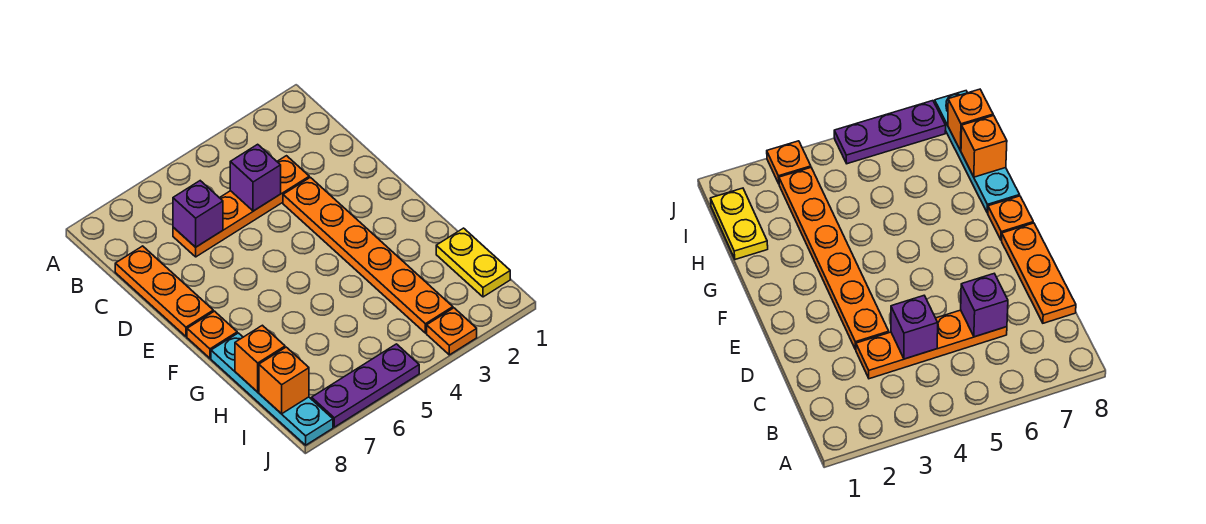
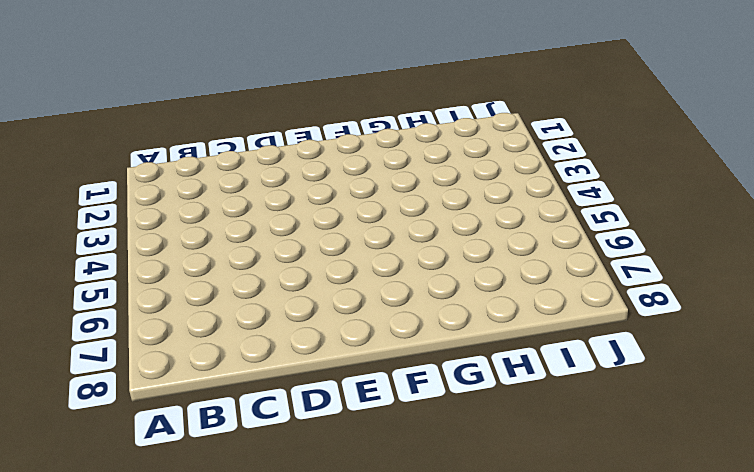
none -> orange plate C3:C6 level 1
none -> orange plate C8:E8 level 1
none -> orange plate D3:I3 level 1

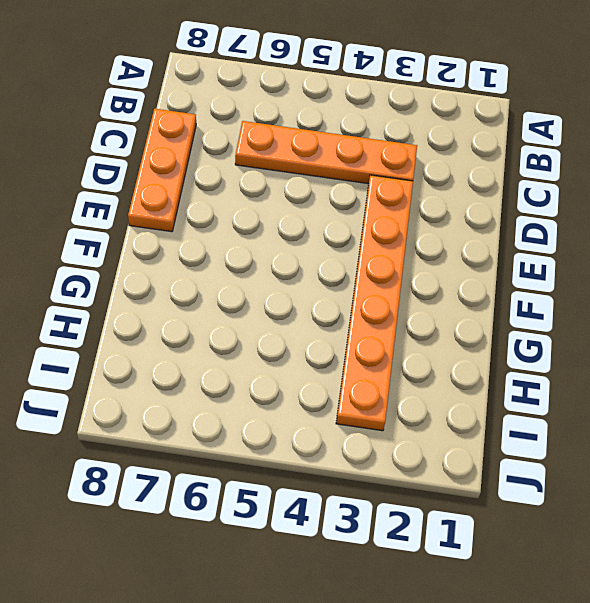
none -> orange plate F8 level 1
none -> cyan plate G8:J8 level 1
none -> yellow plate H1:I1 level 1

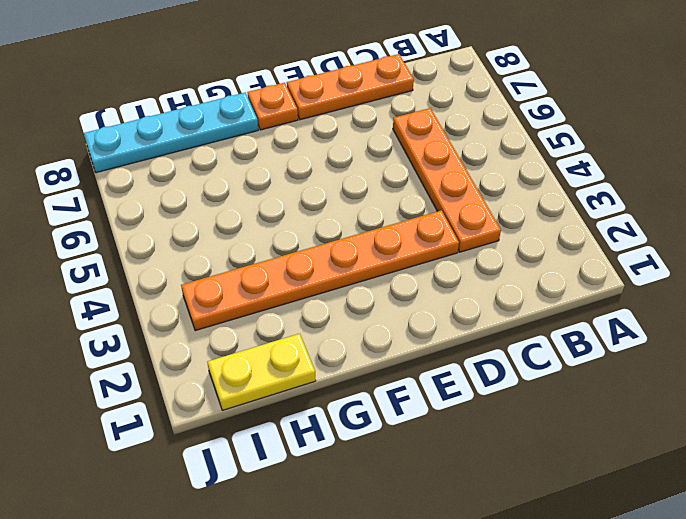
none -> orange plate J3 level 1
none -> purple plate J5:J7 level 1
none -> purple brick C4 level 2

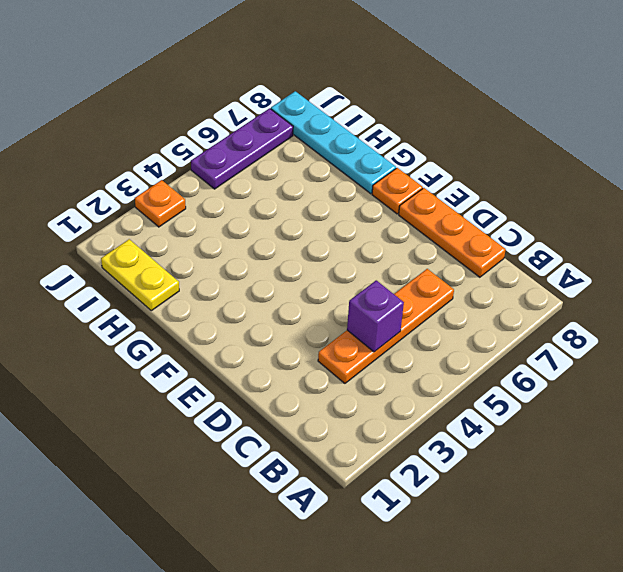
none -> orange plate D3:I3 level 1
none -> purple brick C6 level 2
none -> orange brick H8 level 2

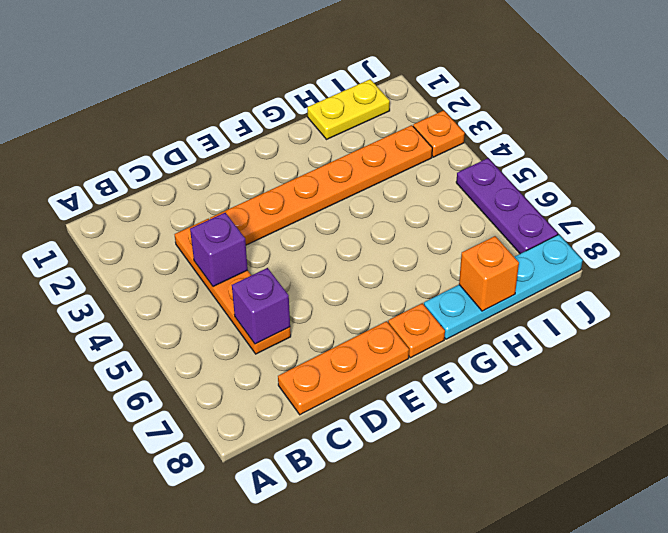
none -> orange brick I8 level 2

